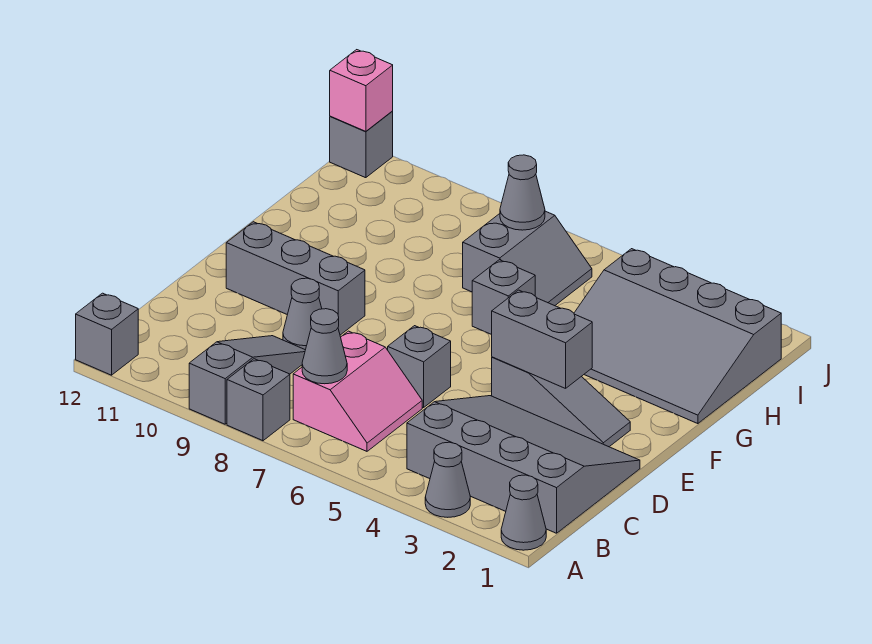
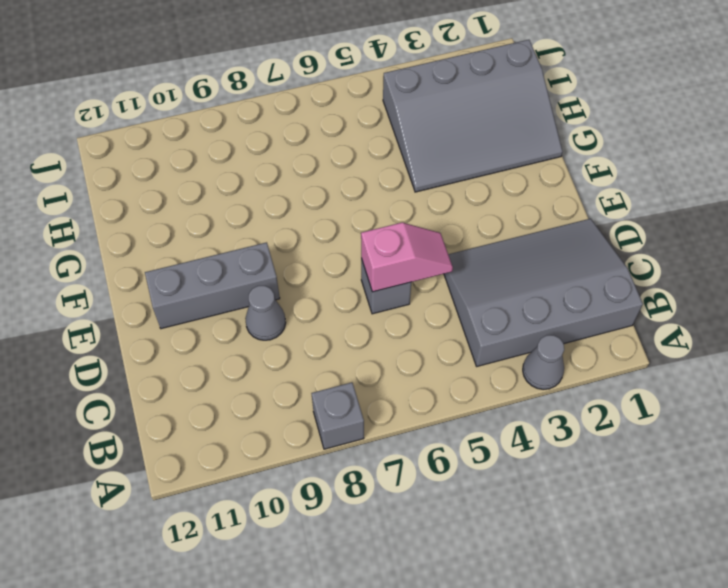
pink slope D5:D6 level 2 top 6 -> none
none -> grey cone A1 level 1
none -> grey slope A9:C9 level 1 top A
none -> grey brick A12 level 1

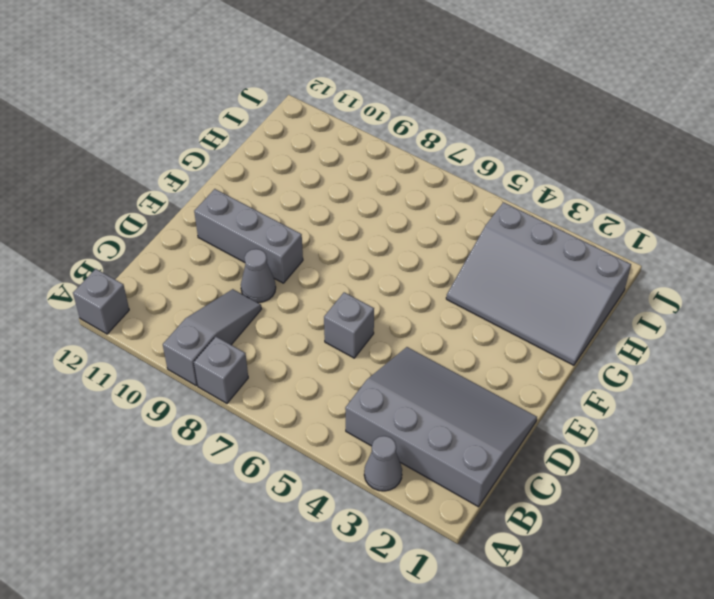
none -> grey cone A1 level 1
none -> pink slope B6:C7 level 1 top 7
none -> grey slope E2:E4 level 1 top 4

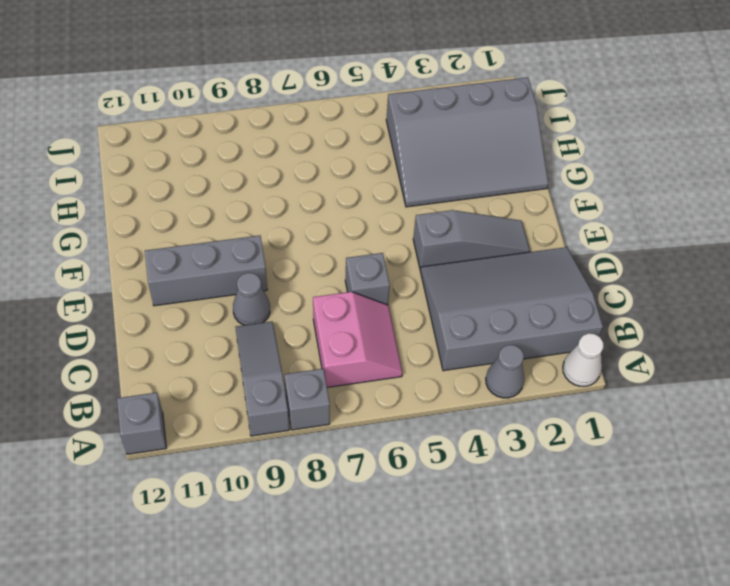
white cone A1 level 1 -> grey cone A1 level 1
none -> grey brick G6 level 1
none -> grey slope H6:I7 level 1 top 7
none -> grey brick J12 level 1

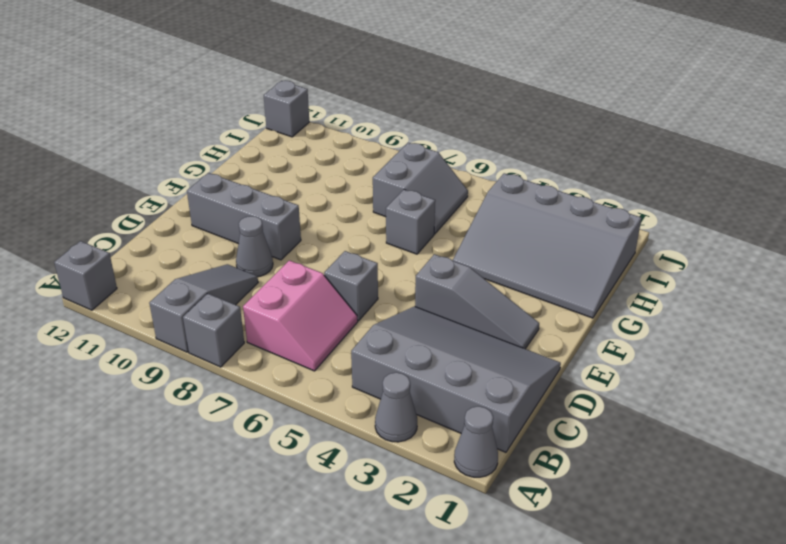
none -> grey cone B7 level 2
none -> grey brick E3:E4 level 2
none -> grey cone I7 level 2

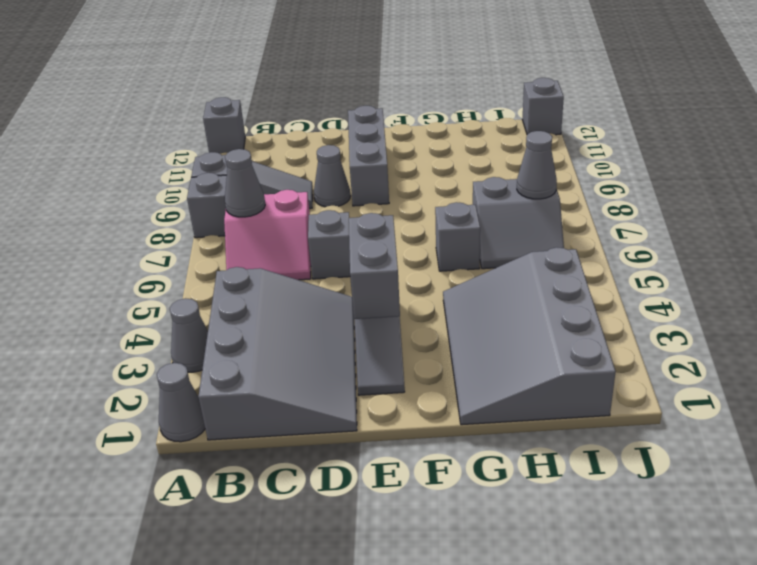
none -> pink brick J12 level 2

